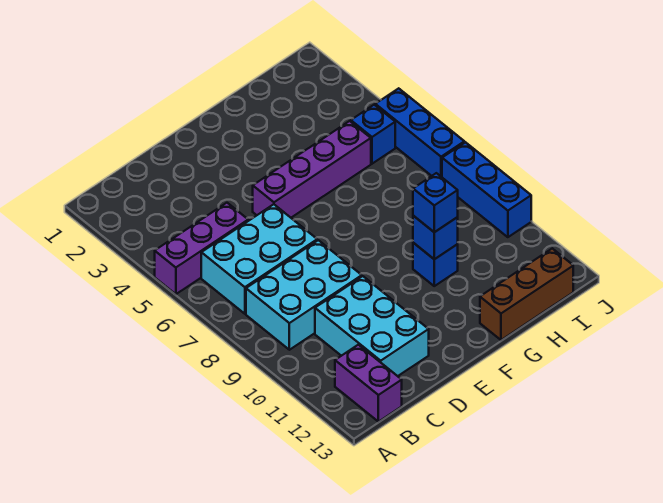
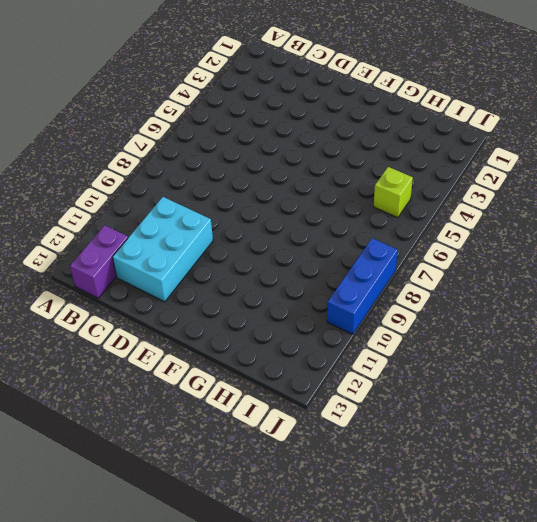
lime brick I5 level 1 -> blue brick I5 level 1
none -> purple brick A5:C5 level 1
none -> cyan brick B6:D7 level 1
none -> cyan brick B8:D9 level 1

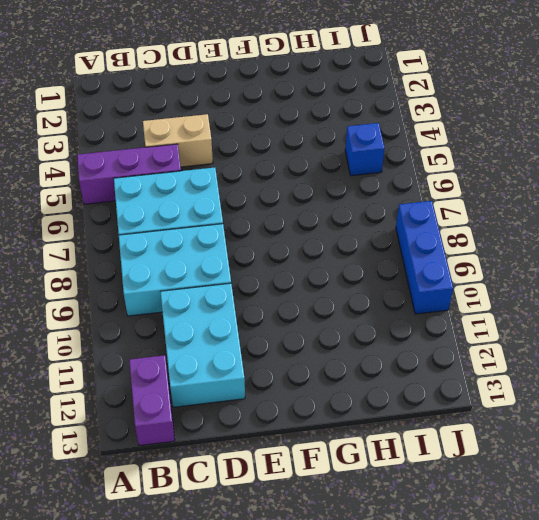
tan brick C4:D4 level 1 -> none
none -> purple brick E5:H5 level 1
none -> blue brick G10 level 1
none -> brown brick G13:I13 level 1

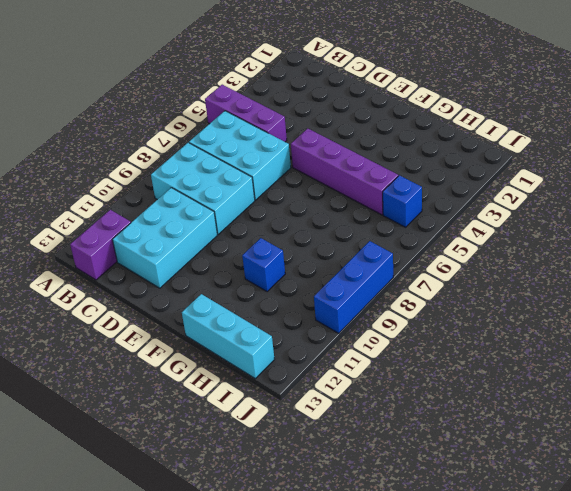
cyan brick G13:I13 level 1 -> brown brick G13:I13 level 1
none -> blue brick J5:J7 level 1
none -> blue brick G10 level 2
none -> blue brick G10 level 3

